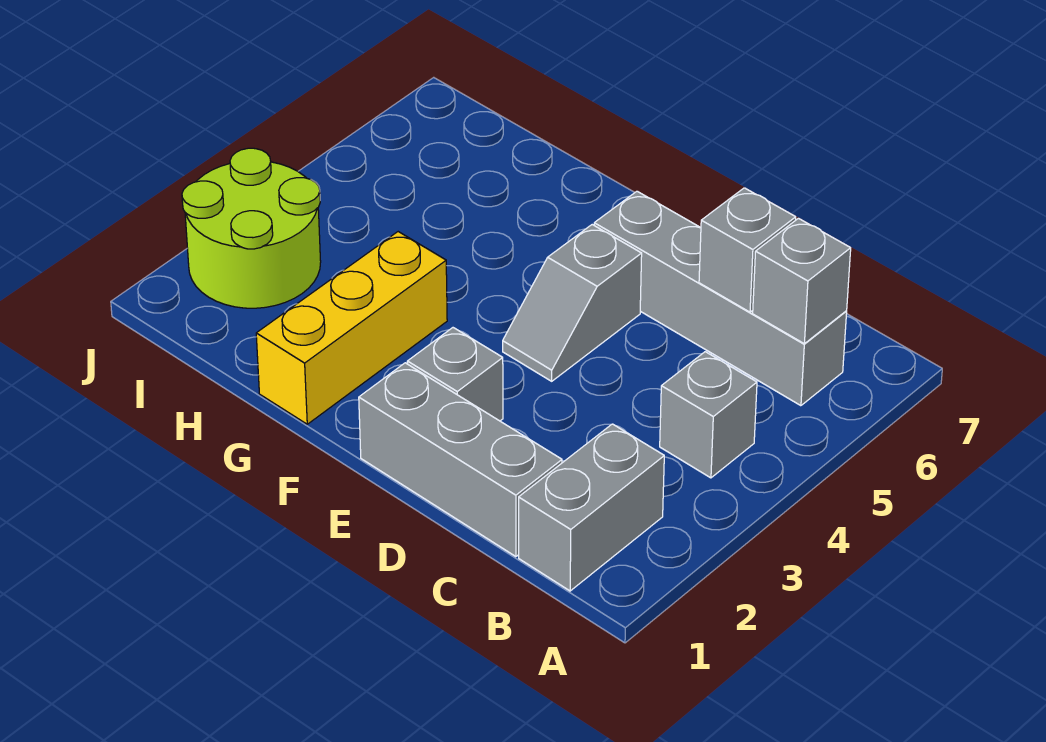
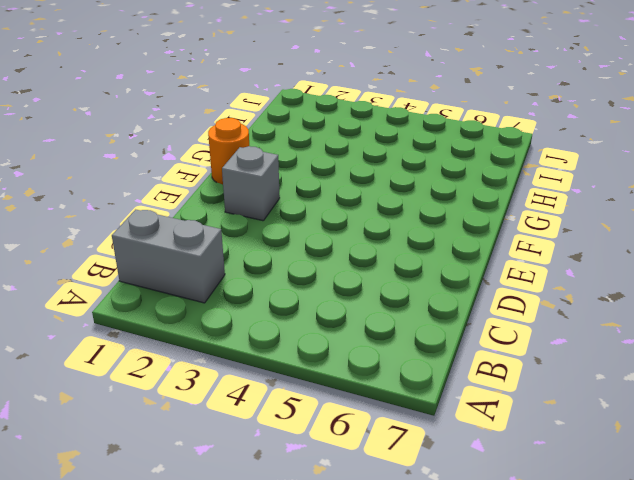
orange round brick F1 level 1 -> none
none -> grey brick B4 level 1
none -> grey brick B6:E6 level 1

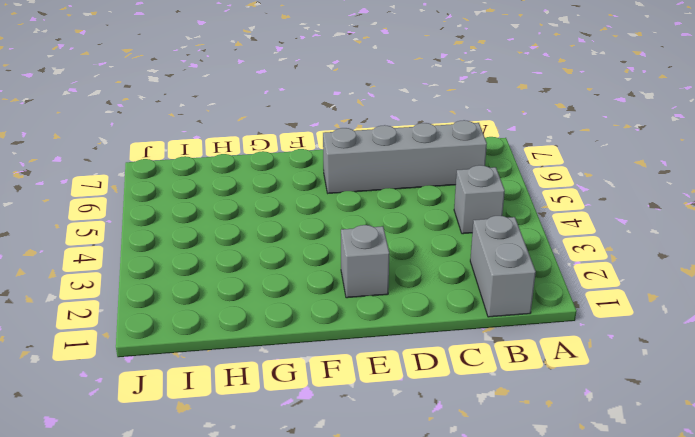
none -> grey brick C1:E1 level 1
none -> grey slope E4:E5 level 1 top 5

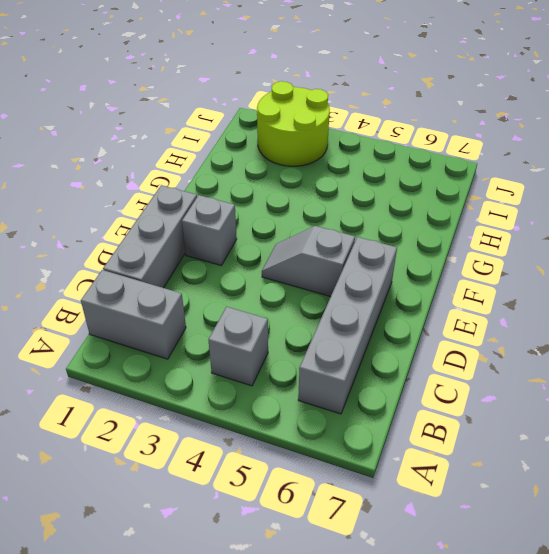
none -> yellow brick G1:G3 level 1
none -> grey brick B6 level 2

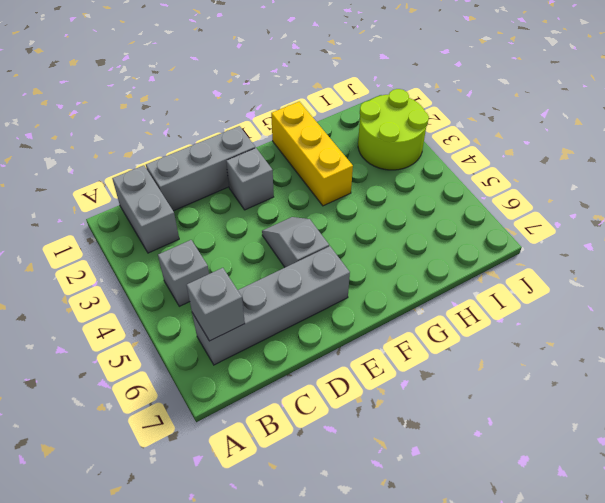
none -> grey brick C6 level 2

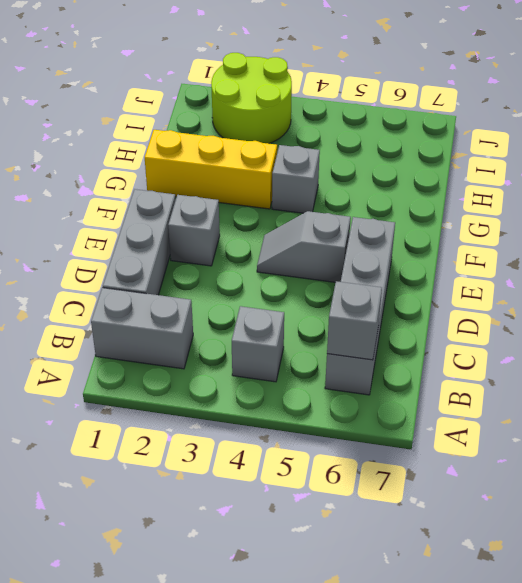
grey brick G4 level 1 -> grey brick C6 level 2

